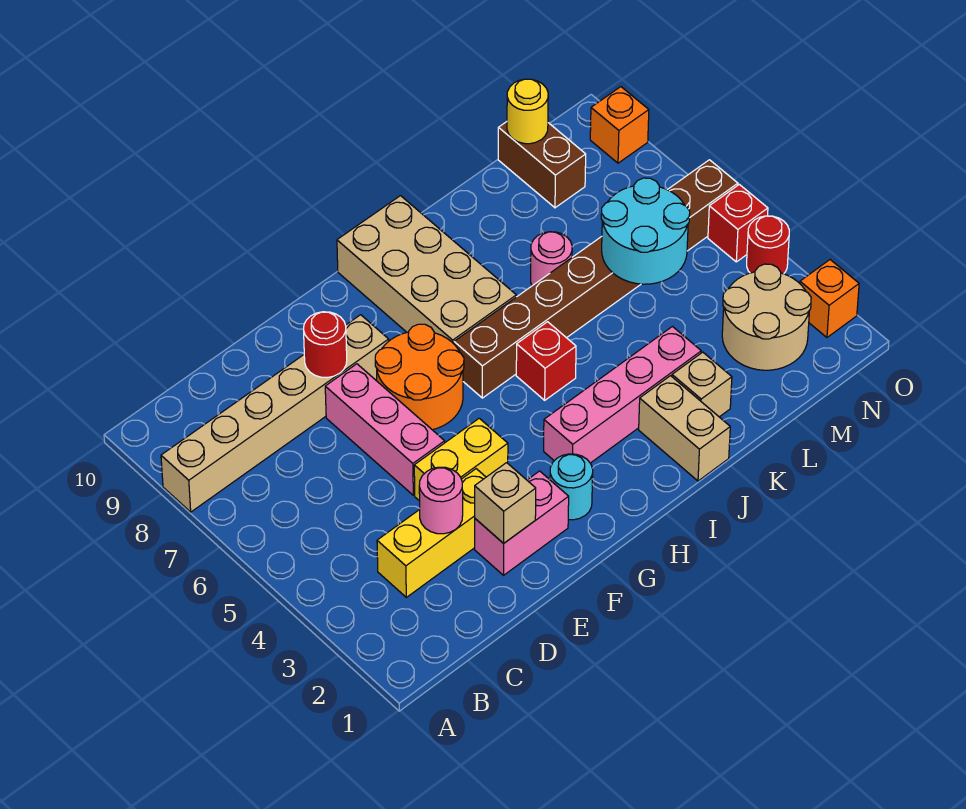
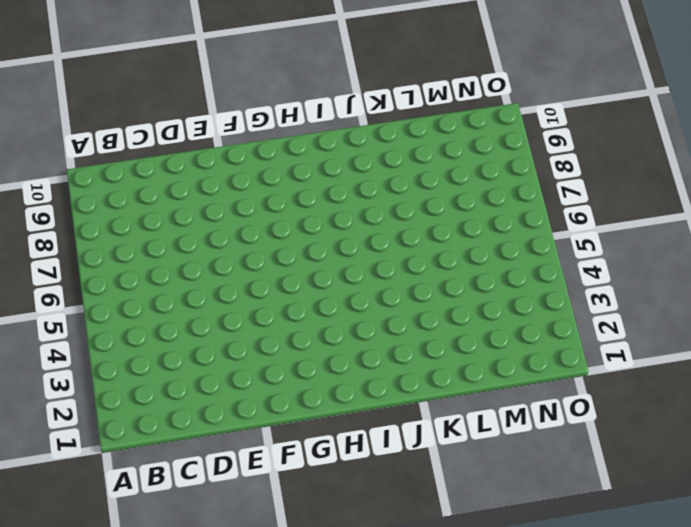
none -> tan brick A8:F8 level 1
none -> yellow brick C3:E3 level 1
none -> pink brick E2:F2 level 1

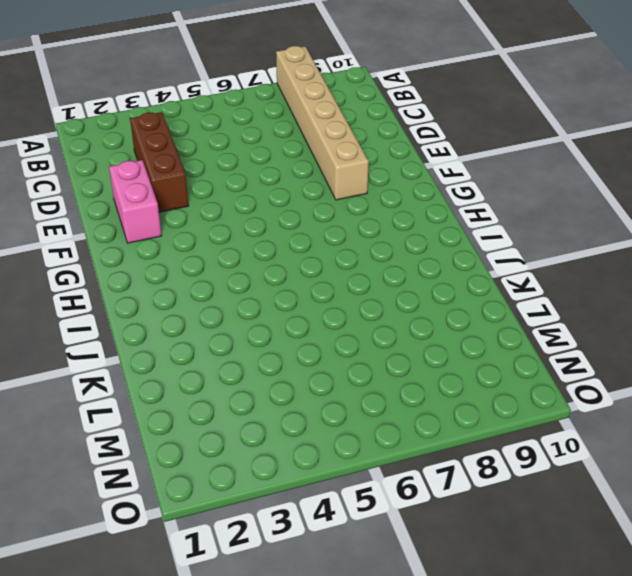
brown brick C3:E3 level 1 -> yellow brick C3:E3 level 1
none -> yellow brick E4:F4 level 1
none -> pink brick E5:E7 level 1
none -> orange round brick F6:G7 level 1

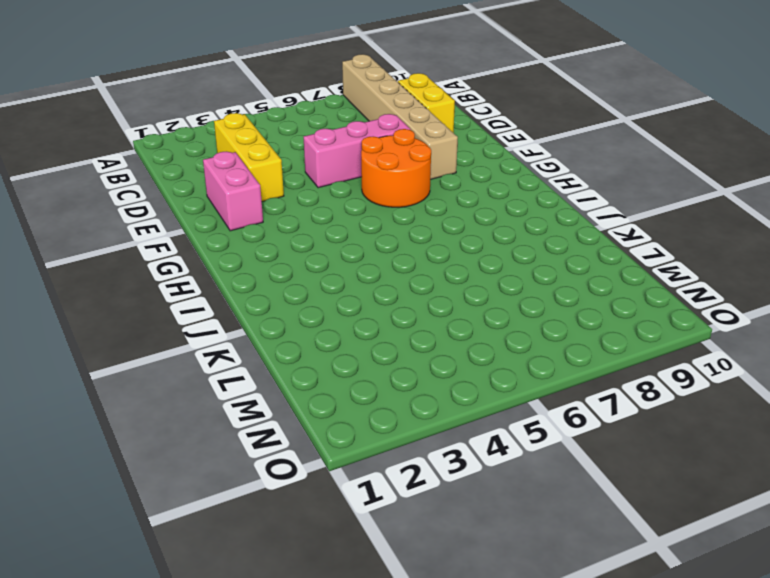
yellow brick C9:D9 level 1 -> yellow brick E4:F4 level 1
none -> cyan round brick G2 level 1
none -> pink brick H3:K3 level 1
none -> brown brick H6:O6 level 1

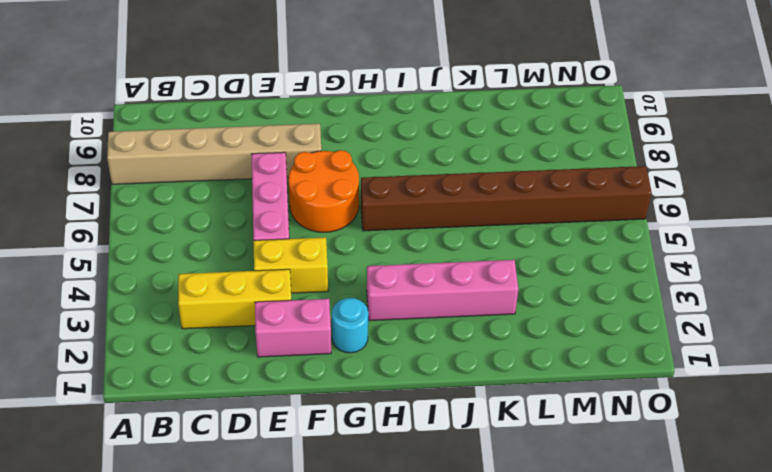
none -> tan brick H7:I10 level 1
none -> red brick I5 level 1
none -> tan brick J1:J2 level 1

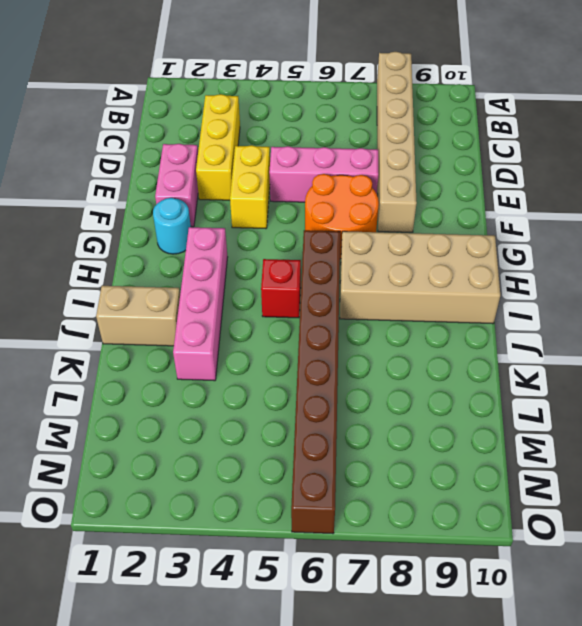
none -> tan brick K2 level 1
none -> pink round brick K7 level 1
none -> tan round brick M2:N3 level 1

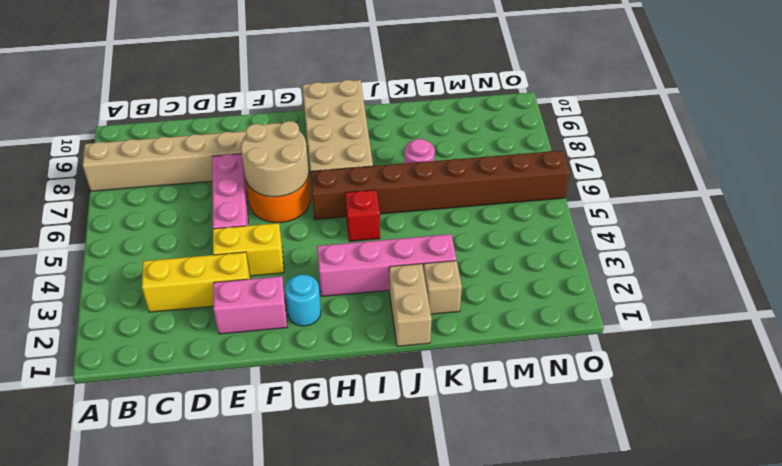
tan round brick F6:G7 level 2 -> tan round brick M2:N3 level 1
none -> brown brick M9:M10 level 1
none -> orange brick O2 level 1
none -> red round brick O4 level 1

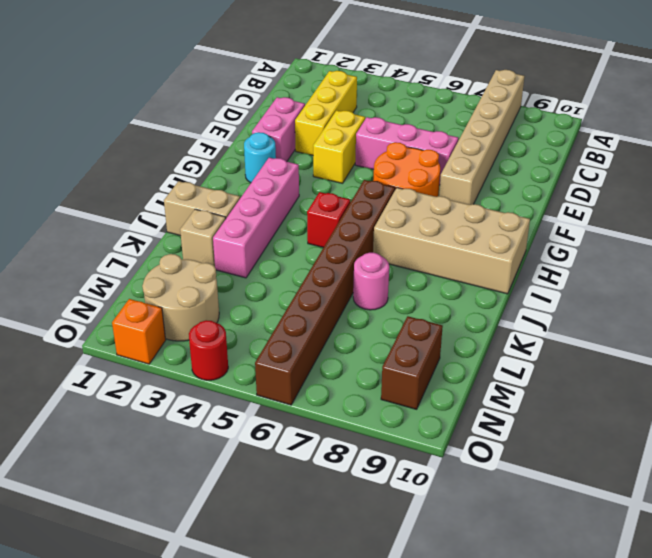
brown brick M9:N9 level 1 -> brown brick M9:M10 level 1
none -> red brick O5 level 1
none -> orange brick O9 level 1
none -> pink round brick D3 level 2

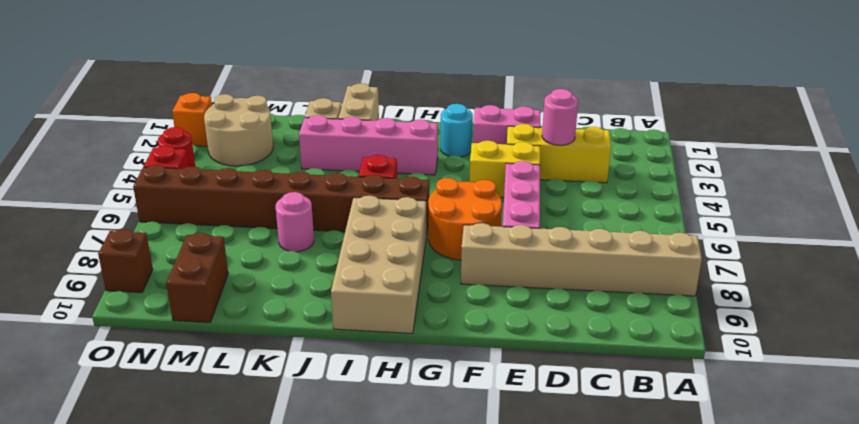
brown brick O9 level 1 -> orange brick O9 level 1
none -> tan brick E2 level 2
none -> red round brick E8 level 2
none -> cyan round brick L5:M6 level 2

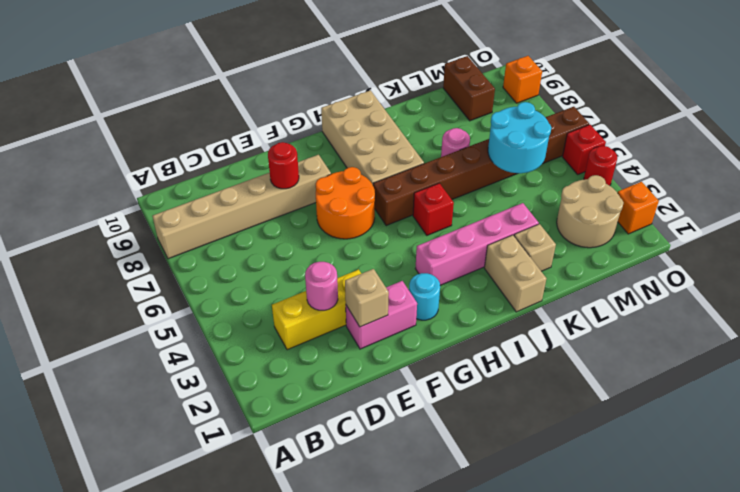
none -> yellow brick E4:F4 level 1
none -> pink brick E5:E7 level 1
none -> yellow round brick M10 level 2

